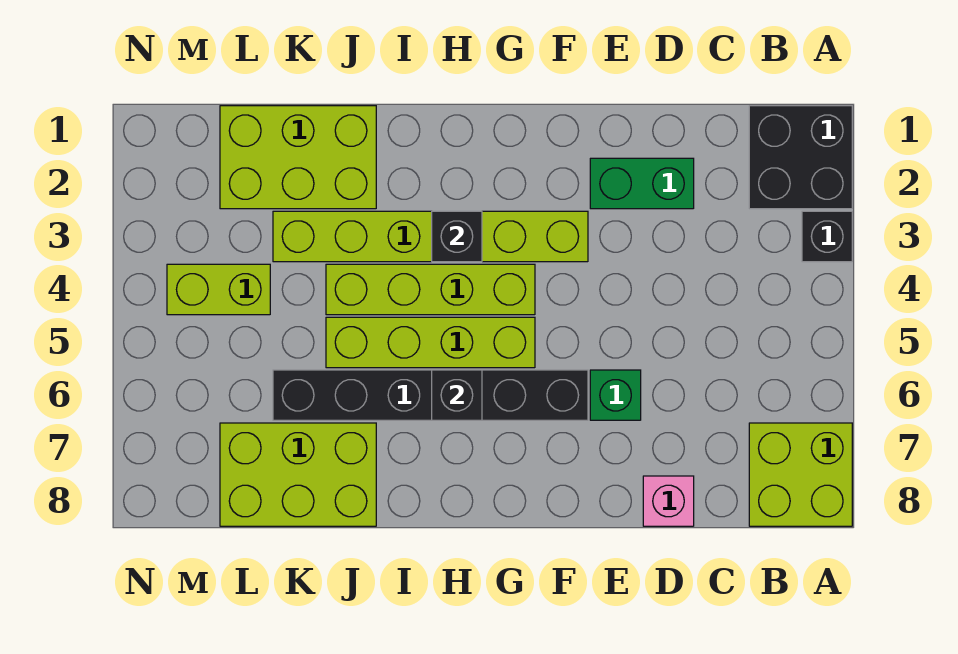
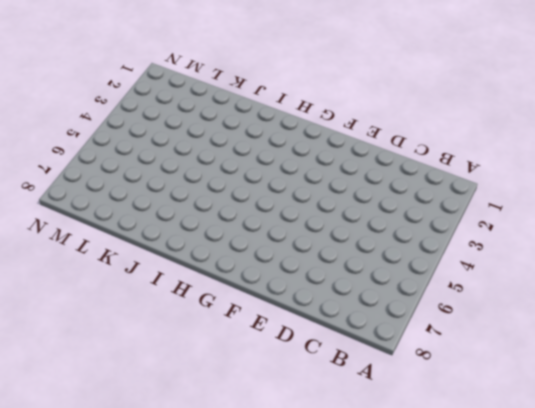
none -> black brick A1:B2 level 1
none -> black brick A3 level 1
none -> lime brick A7:B8 level 1

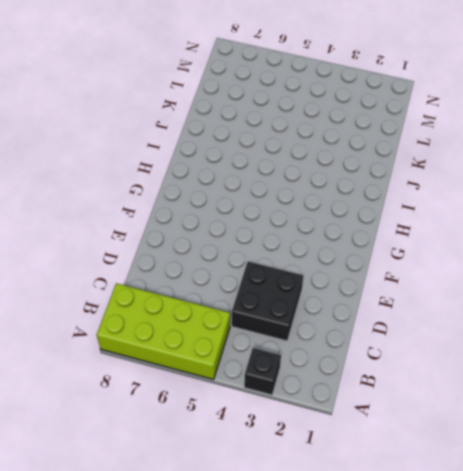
lime brick A5:B8 level 1 -> lime brick A7:B8 level 1
black brick C3:D4 level 1 -> black brick A1:B2 level 1
none -> green brick D2:E2 level 1
none -> pink brick D8 level 1
none -> green brick E6 level 1

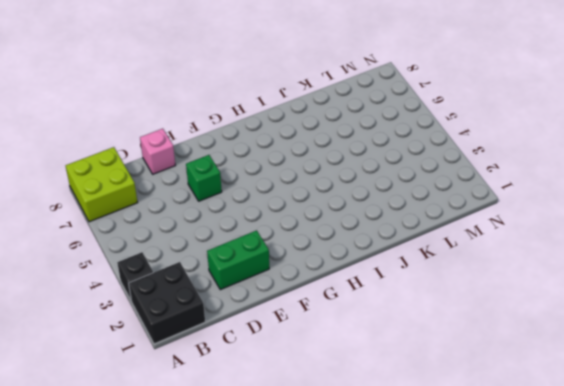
none -> lime brick F3:K3 level 1
none -> black brick F6:K6 level 1
none -> lime brick G4:J4 level 1

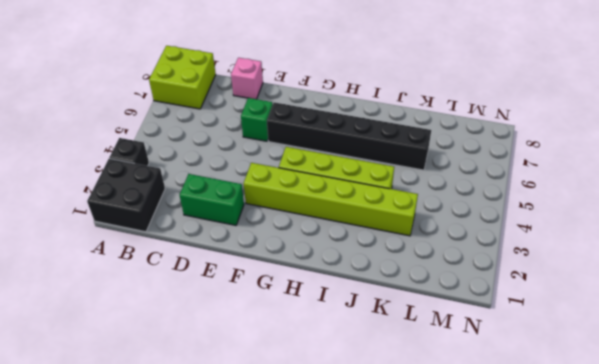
none -> lime brick G5:J5 level 1
none -> lime brick J1:L2 level 1
none -> lime brick J7:L8 level 1

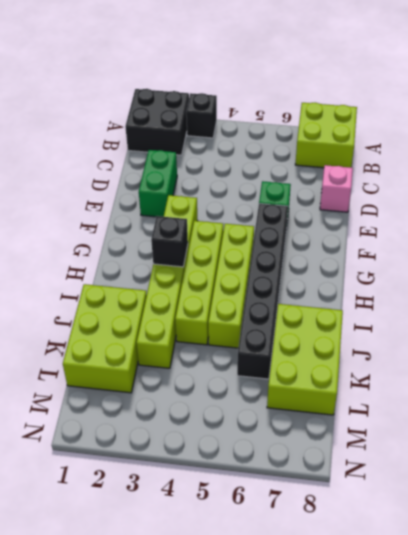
none -> lime brick L4:M4 level 1
none -> black brick H6 level 2

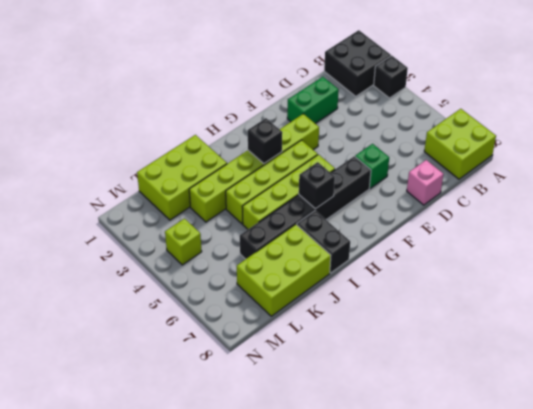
black brick I7:I8 level 1 -> none
lime brick M4 level 1 -> lime brick L4:M4 level 1

